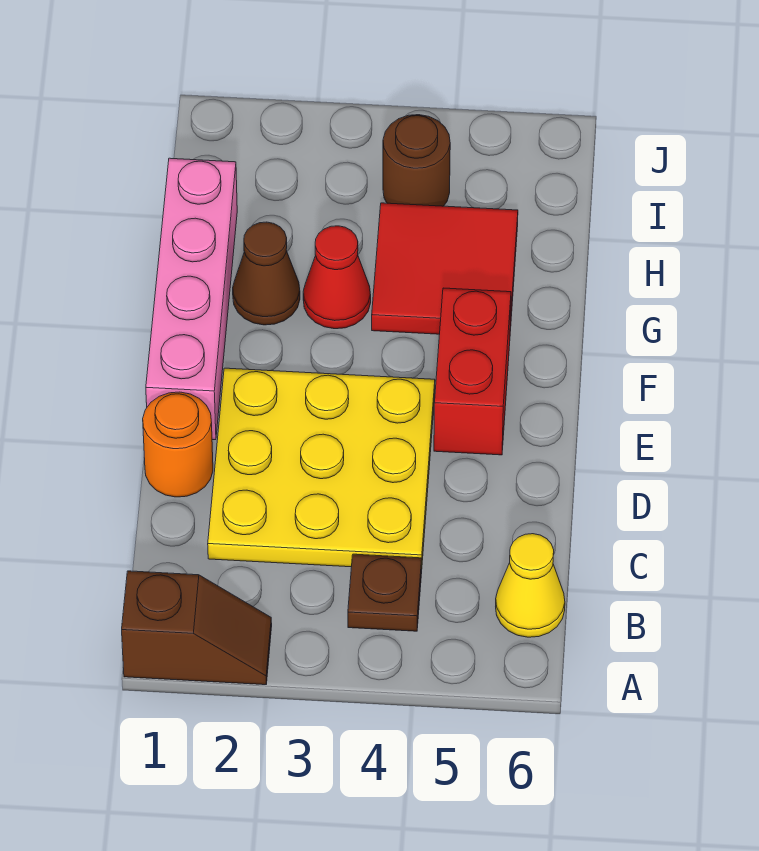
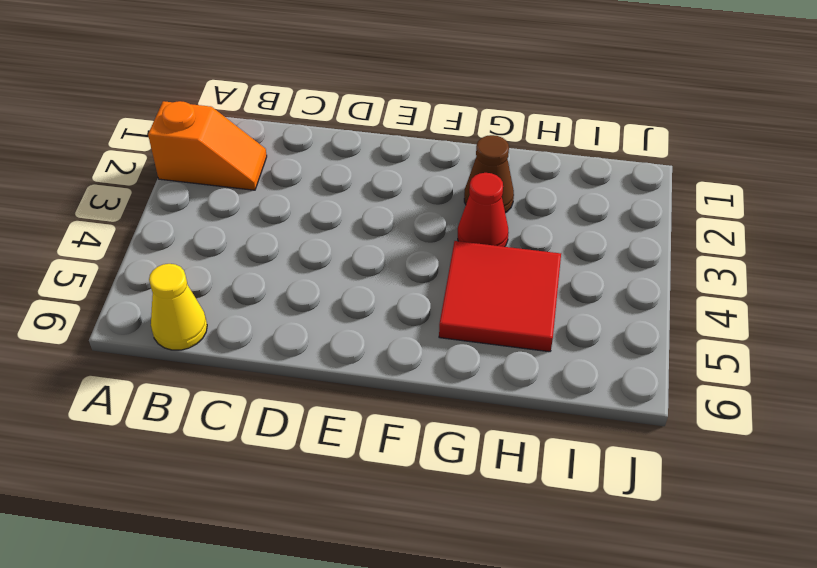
orange slope A2:B2 level 1 top A -> brown slope A1:A2 level 1 top 1
none -> brown plate B4 level 1
none -> yellow plate C2:E4 level 1

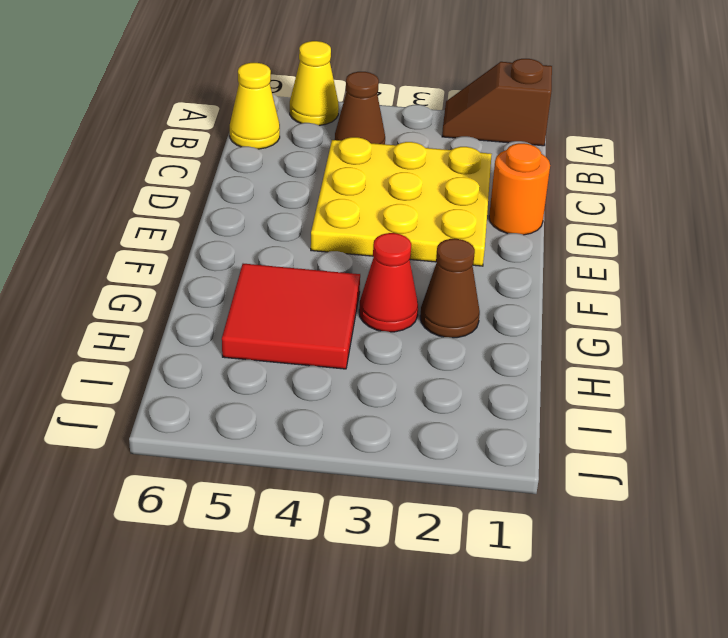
yellow cone A5 level 1 -> none
brown cone B4 level 1 -> brown plate B4 level 1
none -> pink brick E1:H1 level 1
none -> red brick E5:F5 level 1

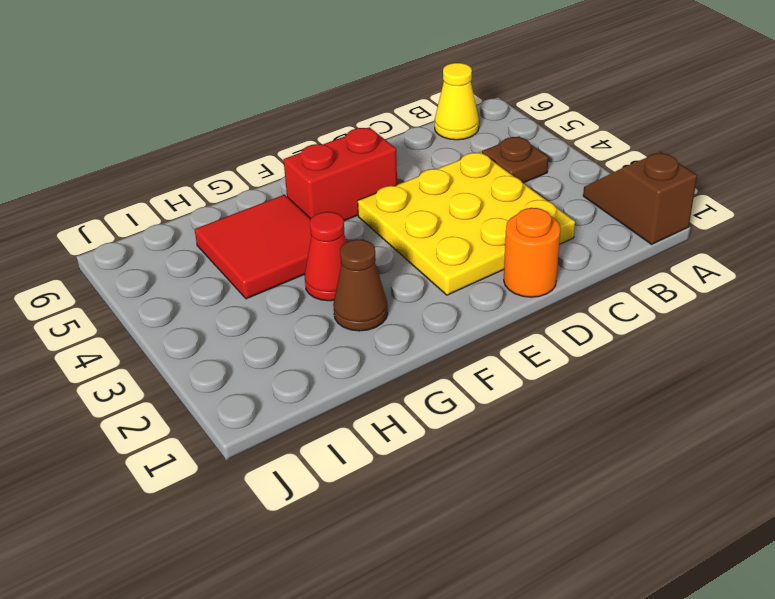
none -> pink brick E1:H1 level 1
none -> brown round brick I4 level 1

